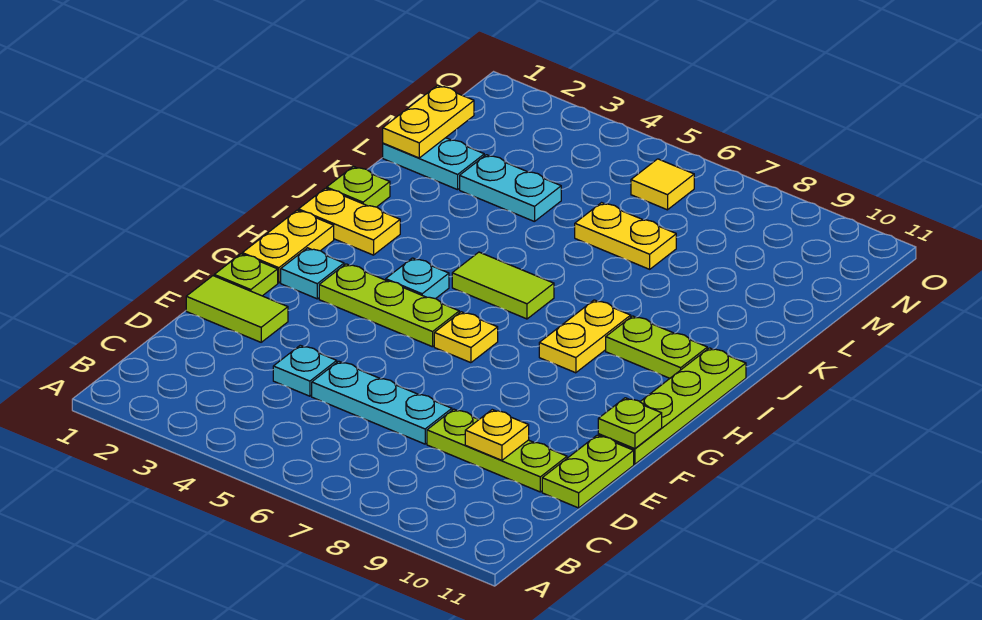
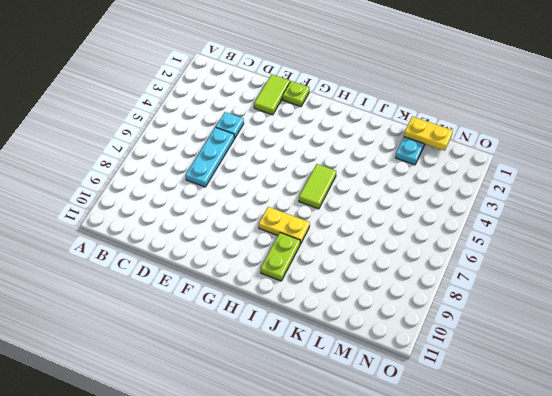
none -> lime plate D8:D10 level 1
none -> lime plate D11:E11 level 1
none -> lime plate F11:I11 level 1

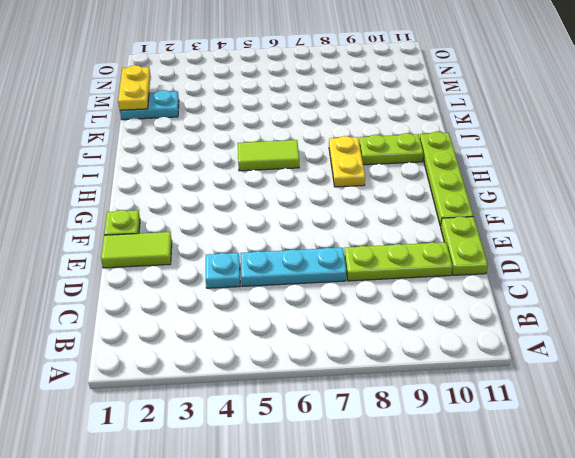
none -> yellow plate G1:H1 level 1
none -> cyan plate G2 level 1
none -> lime plate G3:G5 level 1

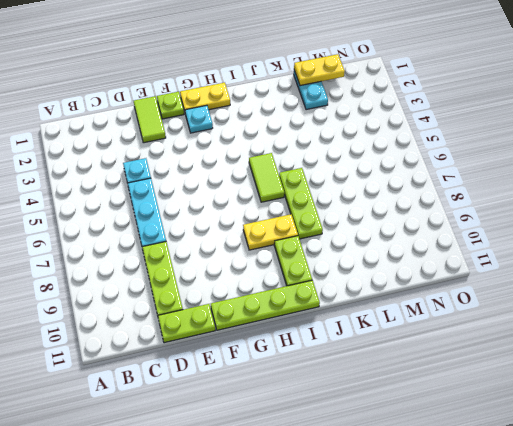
lime plate J6:J8 level 1 -> lime plate G3:G5 level 1
none -> yellow plate G6 level 1
none -> cyan plate H4 level 1
none -> yellow plate I1:I2 level 1

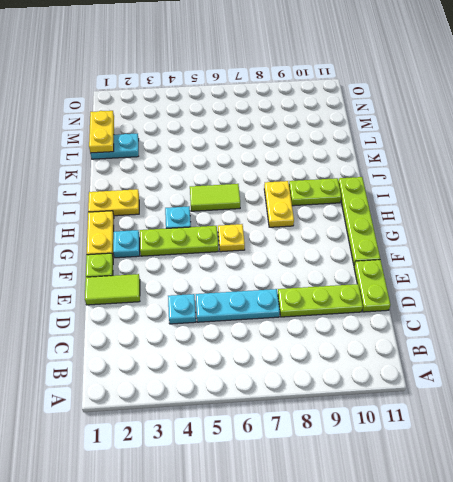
none -> lime plate J1 level 1
none -> cyan plate L3:L4 level 1
none -> yellow plate L6:L7 level 1

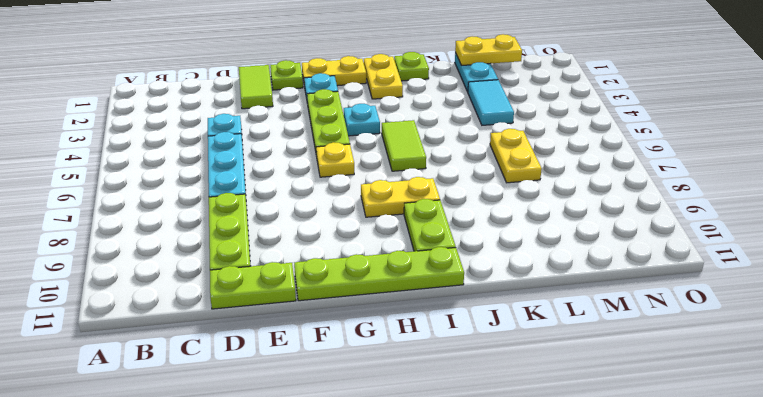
cyan tile L3:L4 level 1 -> cyan plate L3:L4 level 1
none -> yellow tile N6 level 1
none -> yellow plate D9 level 2
none -> lime plate F11 level 2

